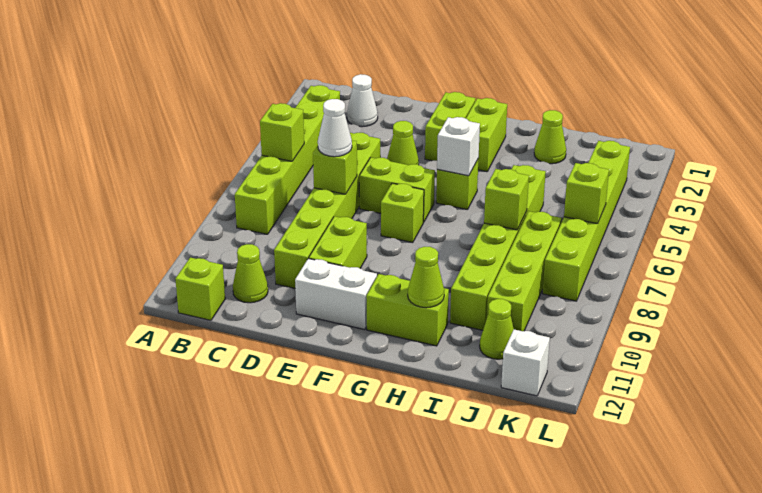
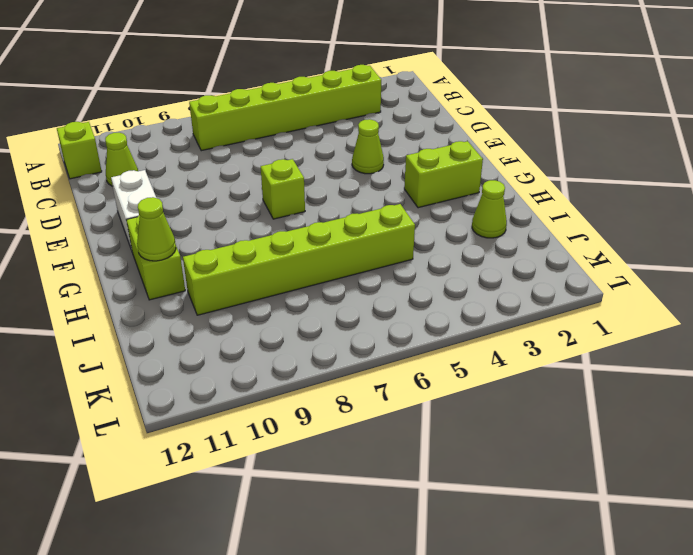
none -> white cone C2 level 1
none -> lime brick D5:D10 level 1
none -> lime brick E6:F6 level 1

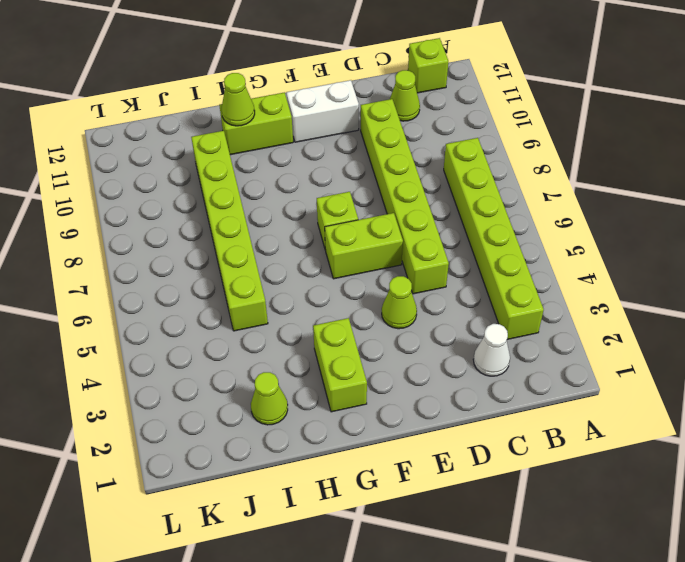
none -> lime brick E9:E10 level 1
none -> lime brick F2:F3 level 1
none -> lime brick G5 level 1

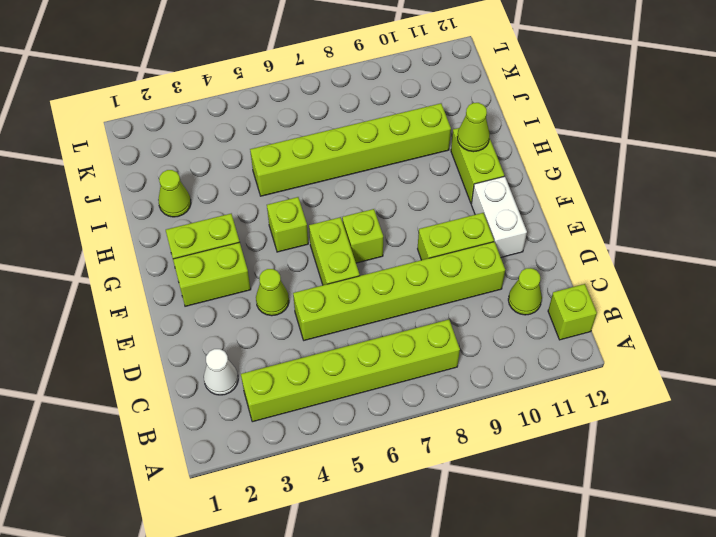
none -> lime brick J7:J10 level 1
none -> lime cone J11 level 1
none -> lime brick K3:K8 level 1

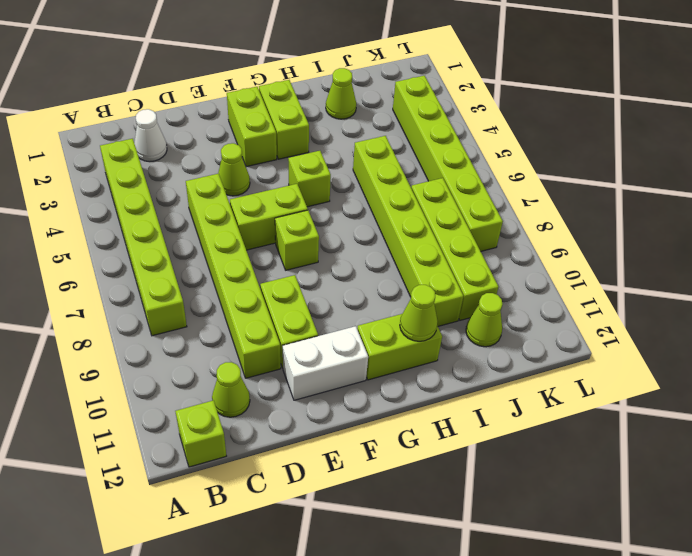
none -> white brick K12 level 1
none -> lime brick B6 level 2
none -> lime brick D7 level 2

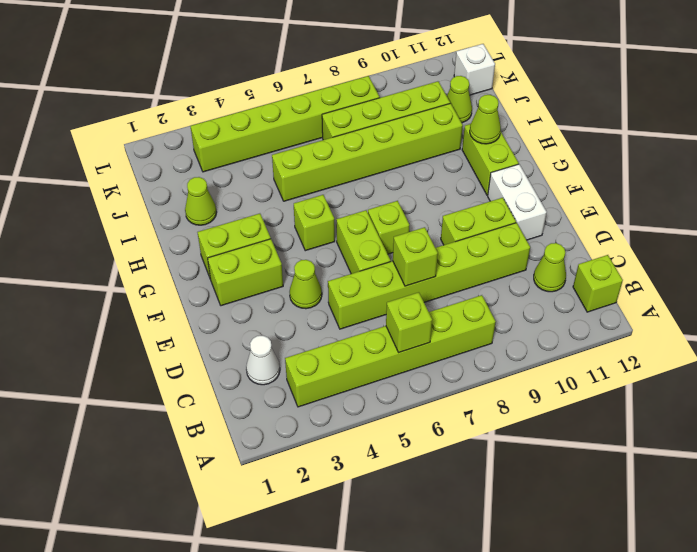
none -> white brick G5 level 2
none -> lime brick I7 level 2
none -> lime brick K6 level 2

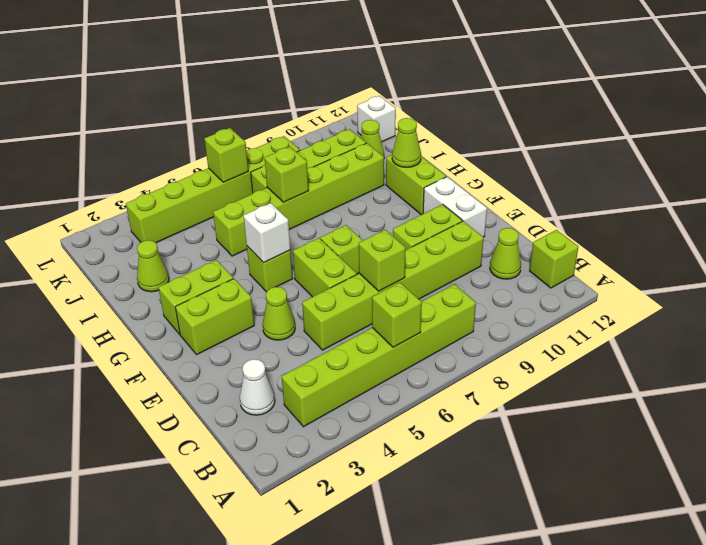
none -> white cone D7 level 3

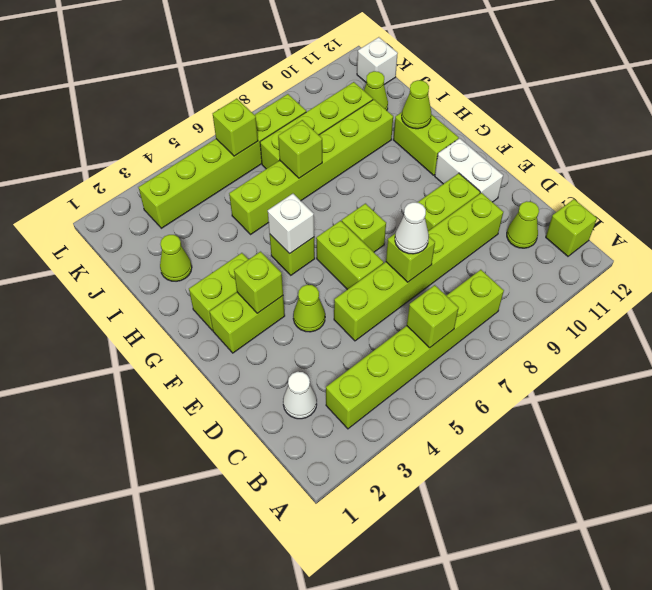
lime brick F3 level 2 -> none

